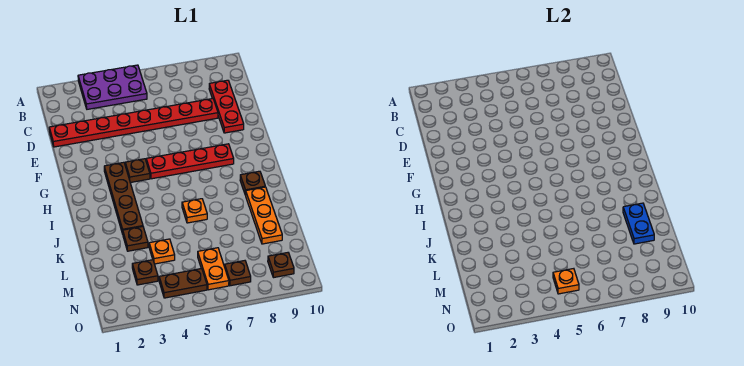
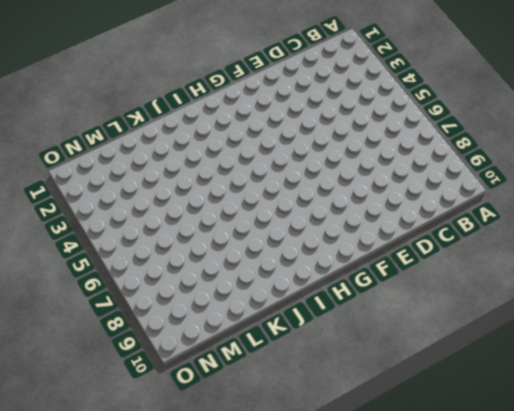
none -> purple plate A3:B5 level 1
none -> red plate C9:E9 level 1
none -> red plate D1:D8 level 1

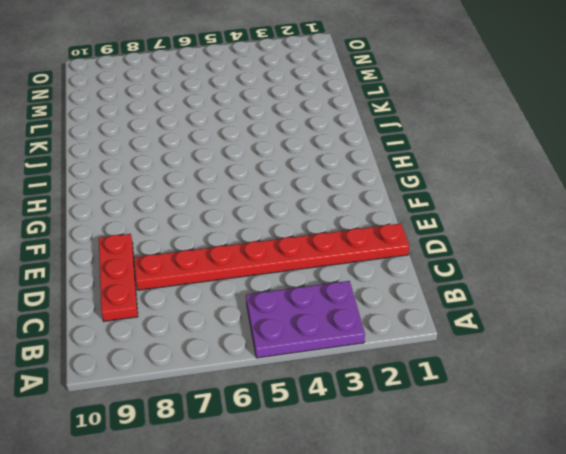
none -> brown plate G3:J3 level 1
none -> brown plate G4 level 1
none -> red plate G5:G8 level 1

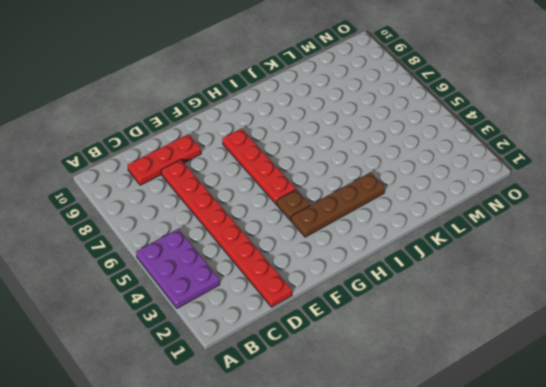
none -> brown plate I9 level 1
none -> orange plate J6 level 1
none -> orange plate J9:L9 level 1

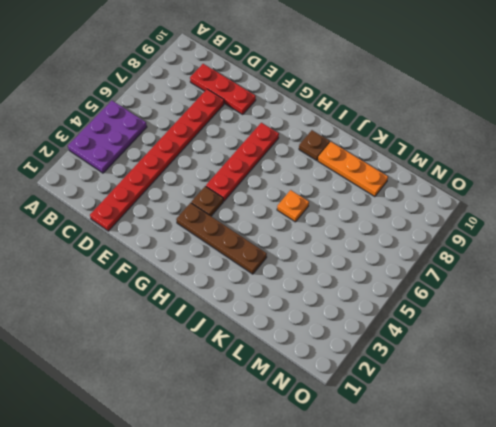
none -> brown plate K3 level 1
none -> orange plate L4 level 1
none -> brown plate M3 level 1

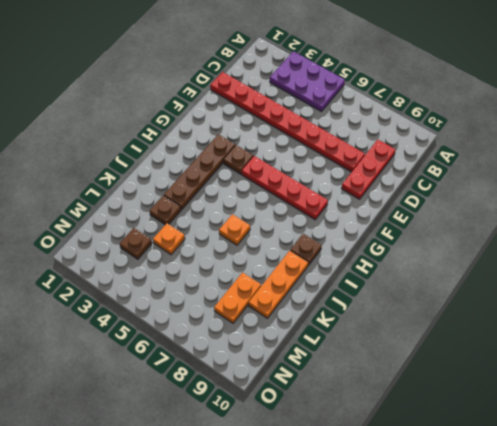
orange plate L8:M8 level 1 -> orange plate M6:N6 level 1
none -> brown plate N4:N5 level 1
none -> brown plate N7 level 1
none -> brown plate N9 level 1

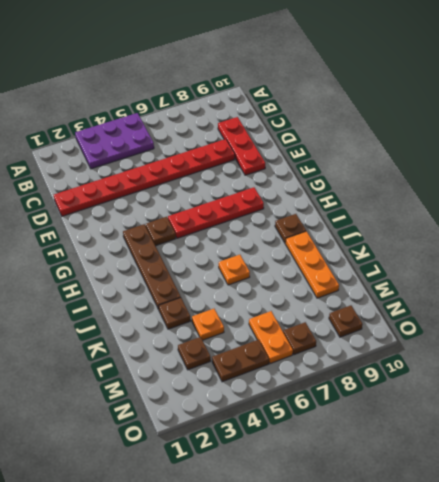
none -> blue plate K9:L9 level 2
none -> orange plate N5 level 2

